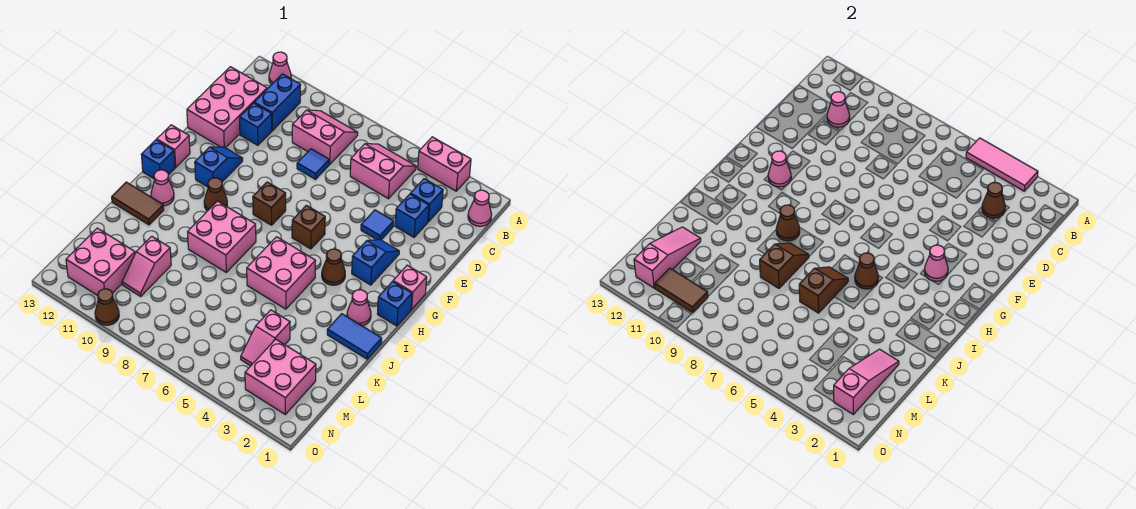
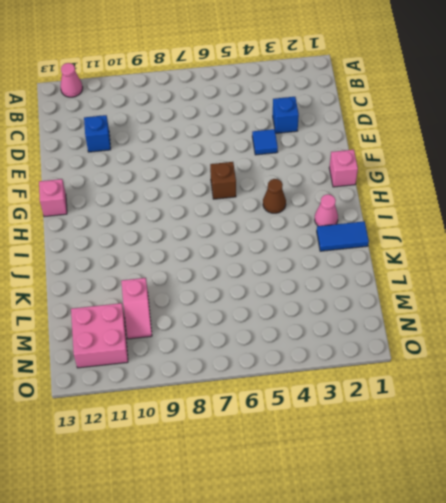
none -> pink brick A3:A4 level 1
none -> pink cone B1 level 1
none -> pink slope B5:C6 level 1 top C
none -> pink slope B8:C9 level 1 top C

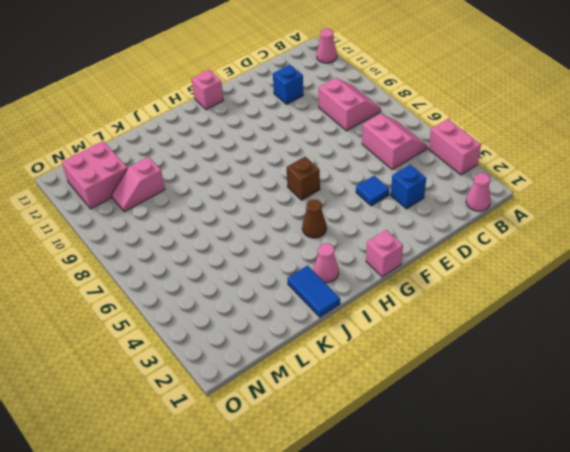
none -> blue brick B11:C11 level 1
none -> blue brick C3 level 1
none -> pink brick C12:E13 level 1
none -> blue tile D8 level 1

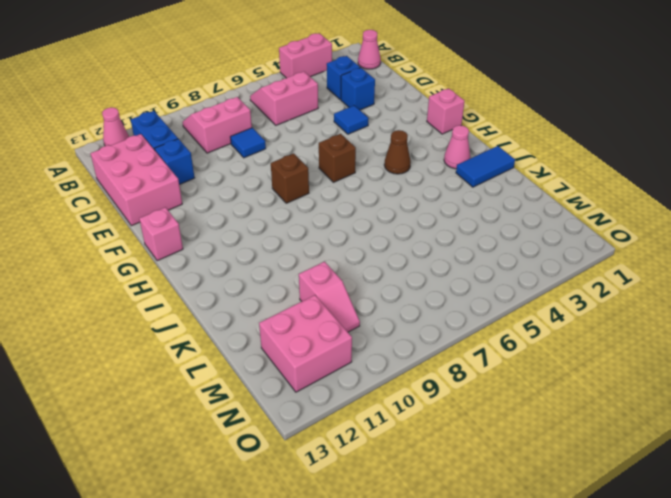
none -> blue slope F3:G3 level 1 top G
none -> blue slope F11:G11 level 1 top G
none -> blue brick H1 level 1
none -> brown cone H10 level 1

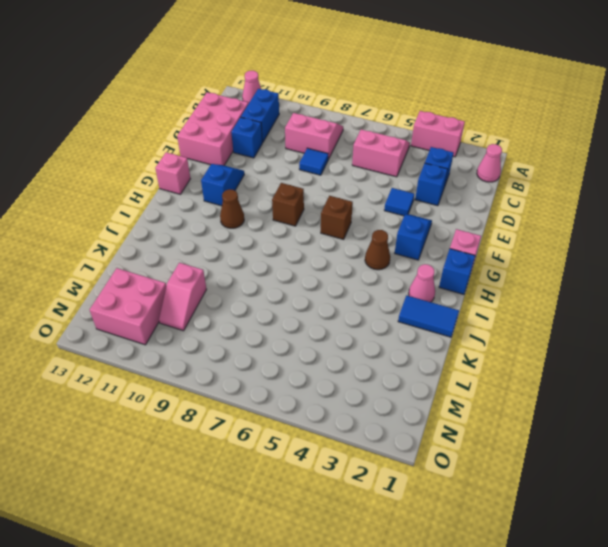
none -> blue brick H13 level 1
none -> pink brick I5:J6 level 1
none -> pink brick I8:J9 level 1
none -> pink cone I12 level 1

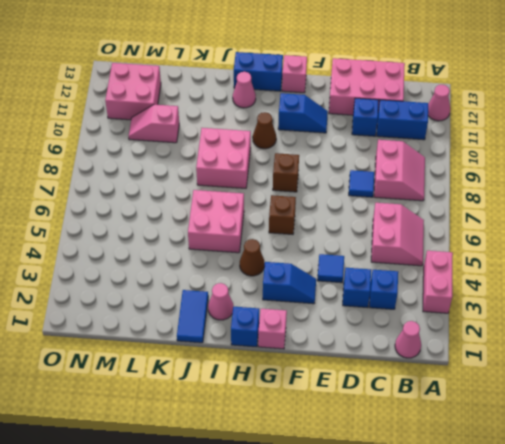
blue brick H13:I13 level 1 -> blue brick H13 level 1
none -> brown tile J12:J13 level 1
none -> pink slope L4:M4 level 1 top L
none -> pink brick M2:N3 level 1
none -> brown cone O10 level 1

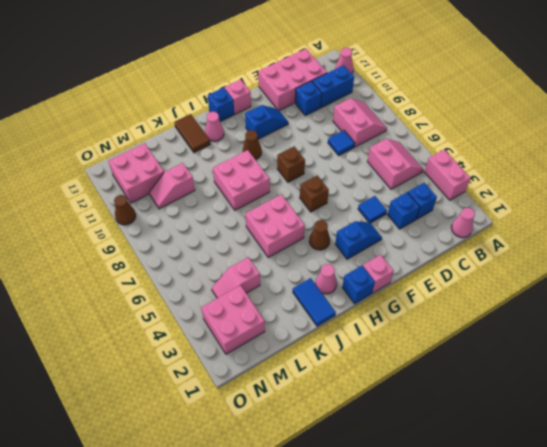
none -> pink tile A3:A5 level 2
none -> brown cone C3 level 2
none -> pink cone C11 level 2
none -> pink cone G3 level 2

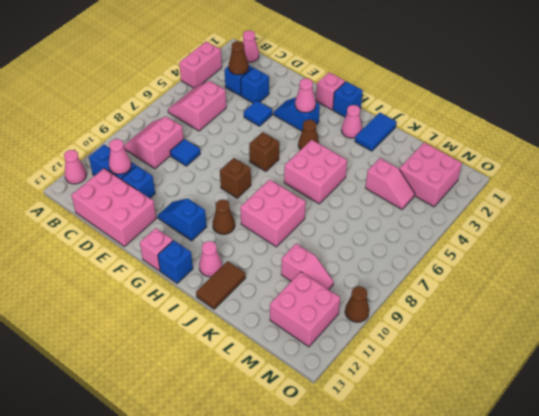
none -> pink tile A3:A5 level 2
none -> pink cone G11 level 2
none -> brown cone I5 level 2
none -> brown cone I9 level 2

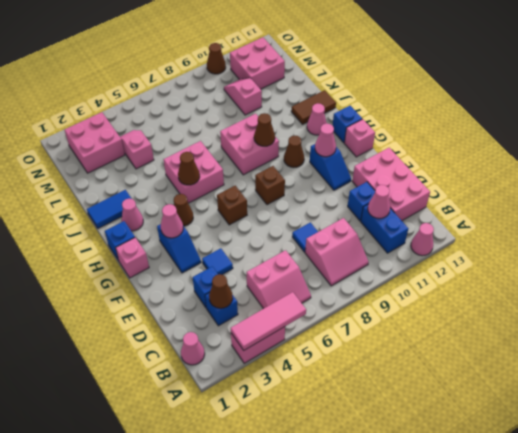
none -> brown slope J6:K6 level 2 top K
none -> brown slope J8:K8 level 2 top K
none -> pink slope L2:N2 level 2 top N
none -> pink slope L12:N12 level 2 top N

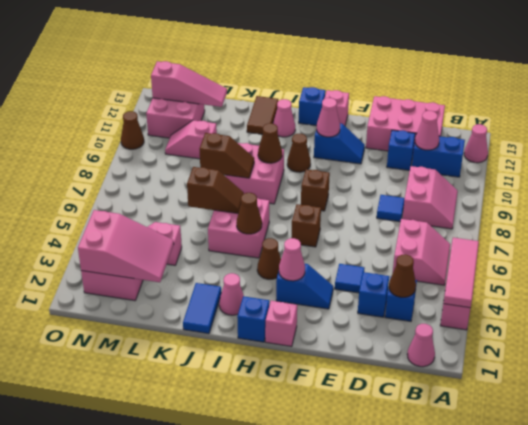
pink slope L2:N3 level 2 top N -> pink slope L2:N2 level 2 top N
none -> brown tile N10:N11 level 2

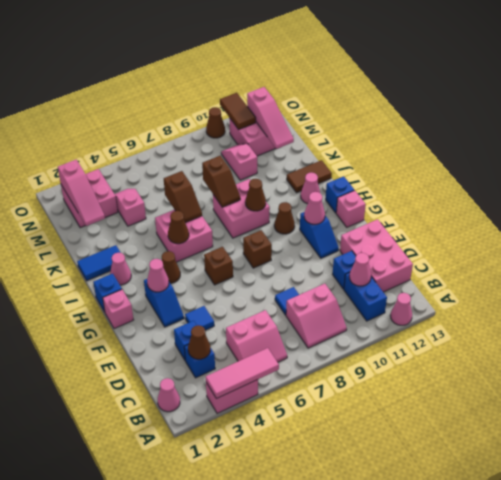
brown tile N11:O11 level 2 -> brown tile N10:N11 level 2

